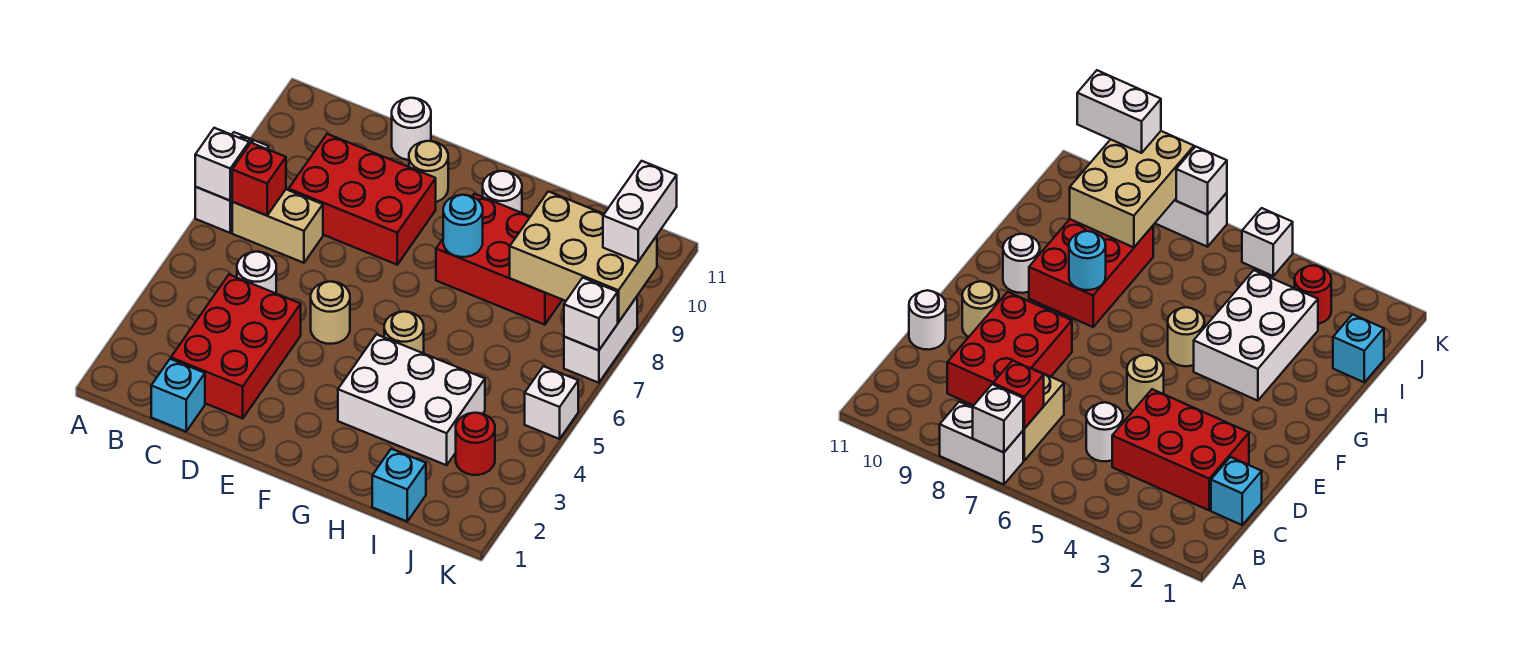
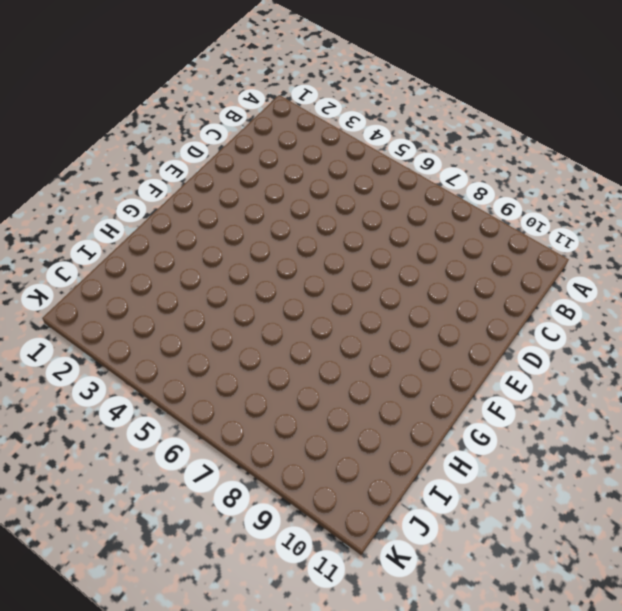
none -> white brick A7:A8 level 1
none -> tan brick B7:C7 level 1
none -> cyan brick C1 level 1

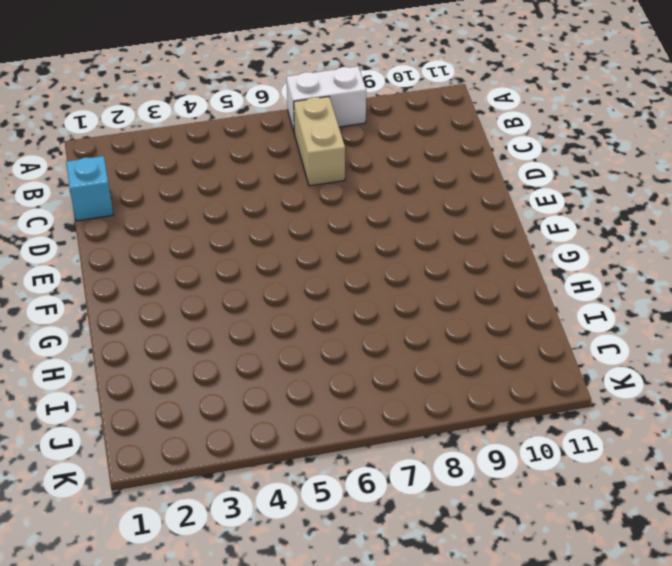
none -> red brick C2:D4 level 1
none -> white round brick C5 level 1
none -> red brick C8:E9 level 1

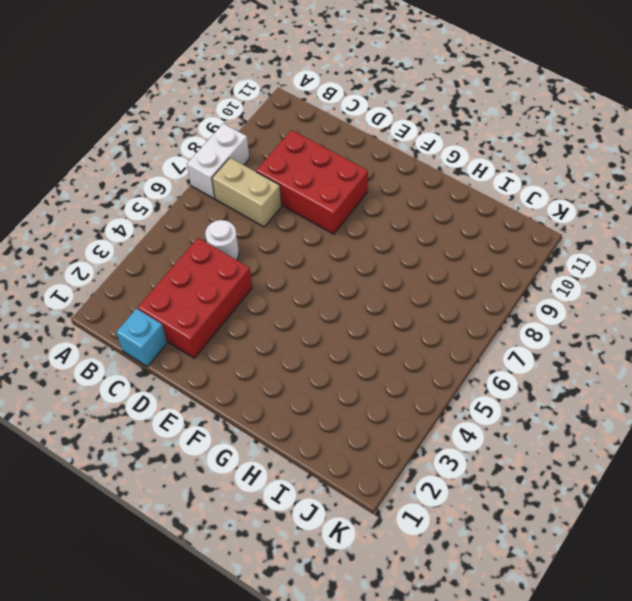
none -> white round brick D11 level 1
none -> tan round brick E5 level 1
none -> tan round brick E10 level 1

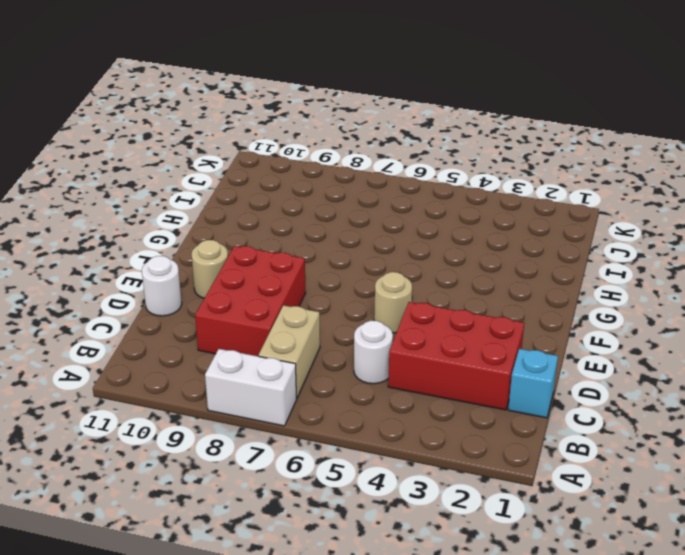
none -> white brick G3:I4 level 1
none -> tan round brick G5 level 1
none -> red brick G8:I9 level 1

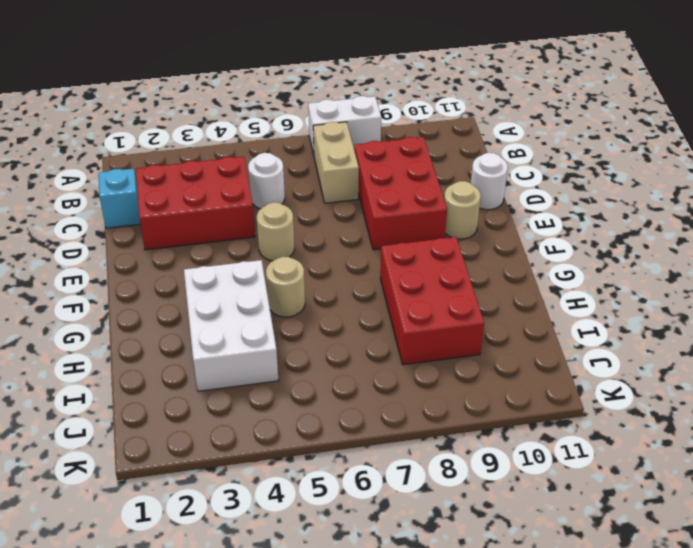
none -> white round brick G10 level 1
none -> cyan brick I1 level 1
none -> red round brick J3 level 1

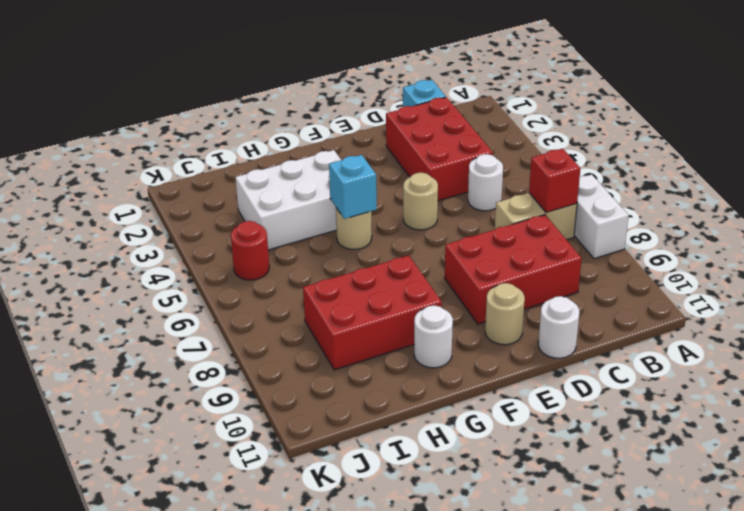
cyan brick G5 level 2 -> cyan brick I1 level 1
red round brick J5 level 1 -> red round brick J3 level 1
none -> white brick K5 level 1
none -> white brick K7:K8 level 1
none -> white brick A7 level 2

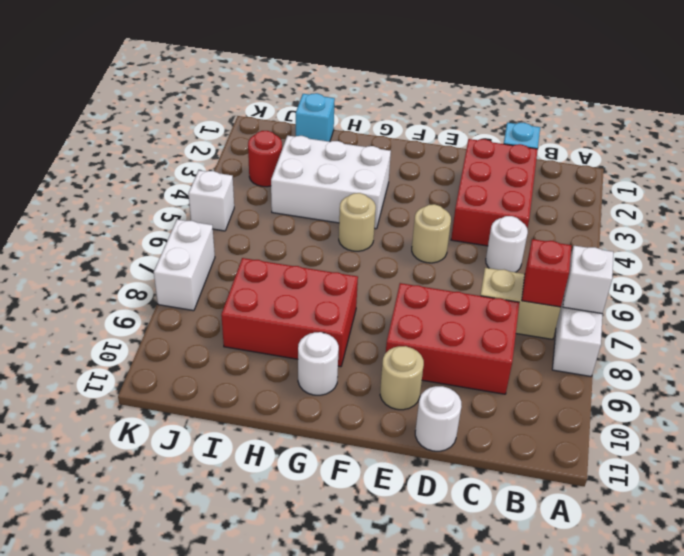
none -> cyan round brick G8 level 2
none -> tan brick I8:K9 level 2
none -> white brick K7 level 2

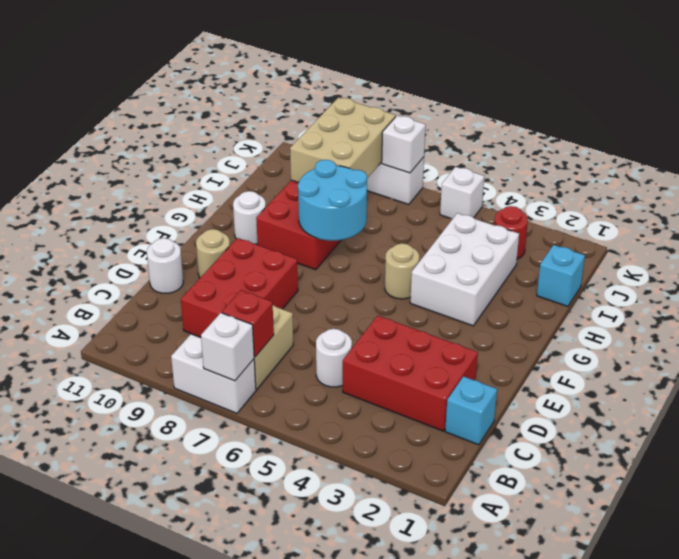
cyan round brick G7:H8 level 2 -> cyan round brick G8 level 2
none -> tan round brick E5 level 1
none -> white brick K9:K10 level 3

